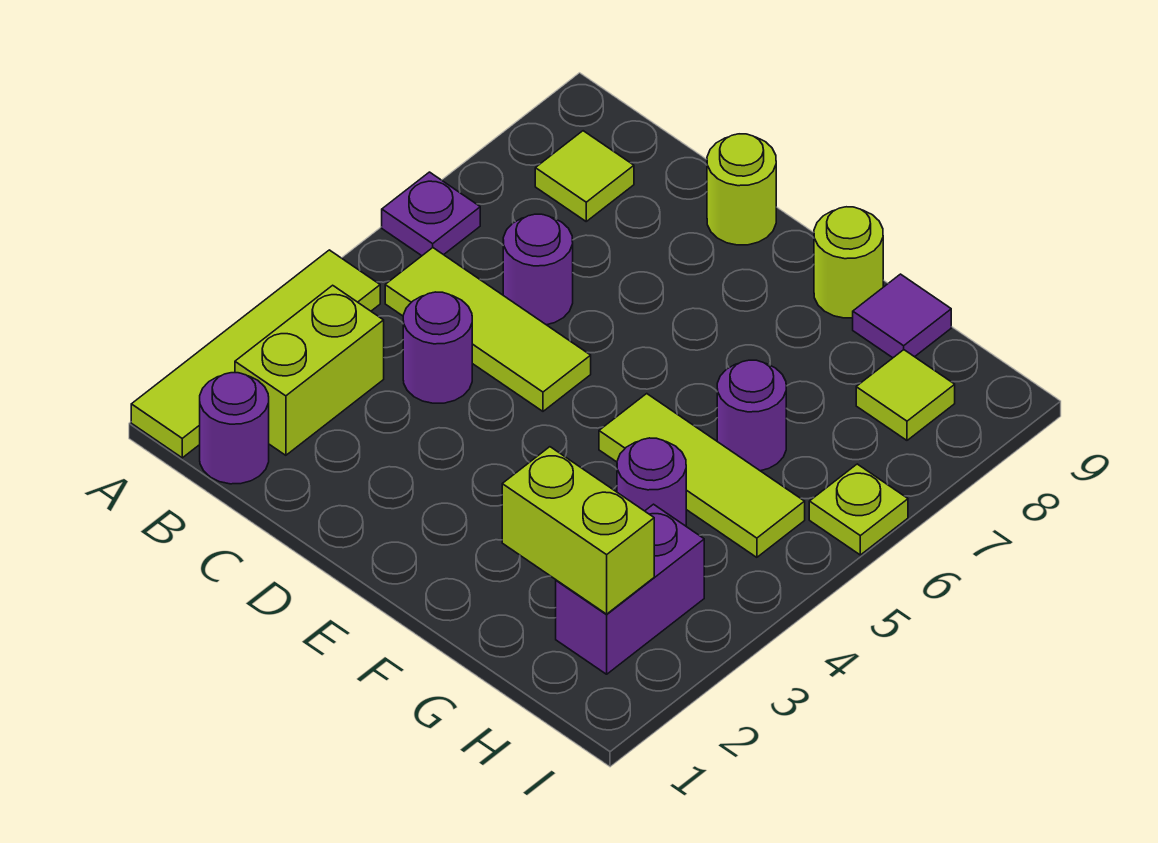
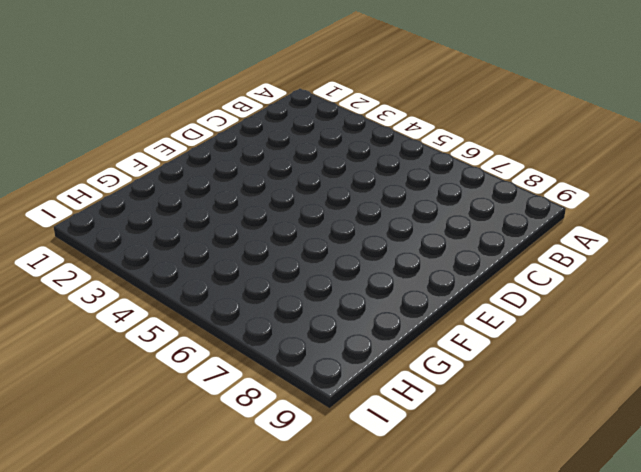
none -> lime tile A1:A4 level 1
none -> purple plate A6 level 1
none -> purple round brick B1 level 1

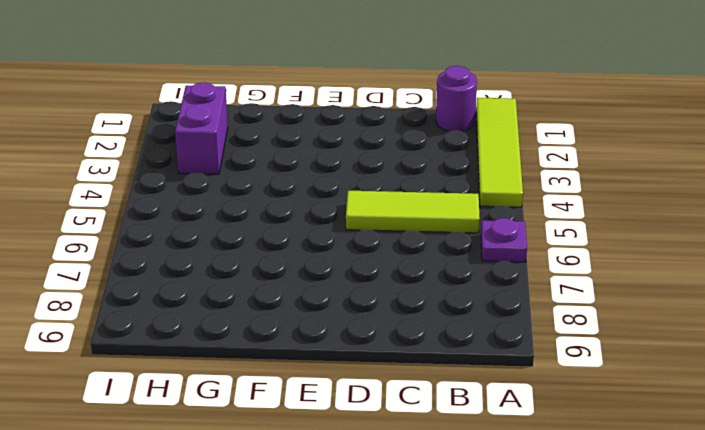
none -> lime brick B2:B3 level 1
none -> lime tile B8 level 1
none -> purple round brick C4 level 1

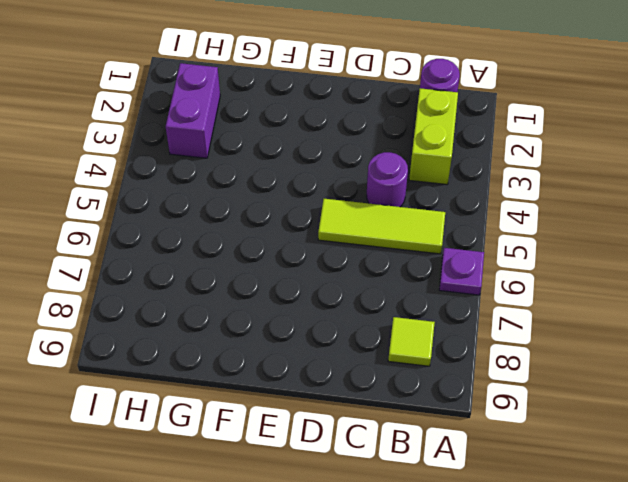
none -> lime tile A1:A4 level 1
none -> purple round brick C6 level 1
none -> lime round brick D9 level 1

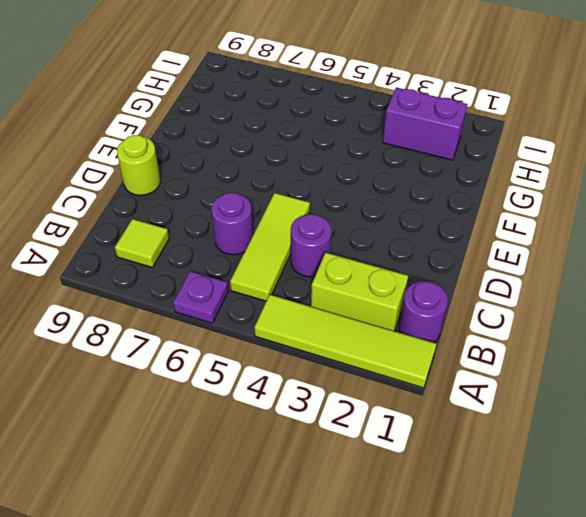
none -> lime tile F5:H5 level 1
none -> lime round brick F9 level 1
none -> purple round brick G4 level 1

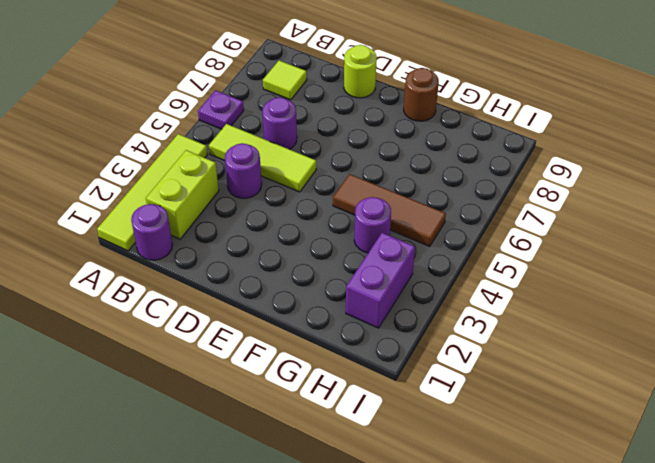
brown tile F5:H5 level 1 -> lime tile F5:H5 level 1
brown round brick F9 level 1 -> lime round brick F9 level 1
none -> purple round brick G6 level 1
none -> purple tile G9 level 1
none -> lime tile H8 level 1

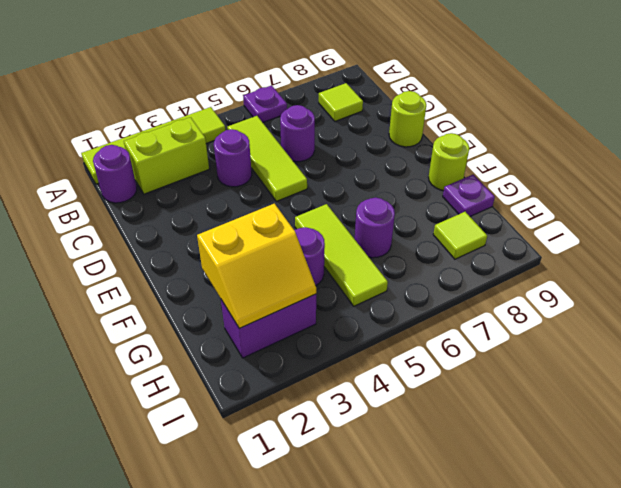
yellow slope G2:H3 level 2 top G -> lime brick G2:H2 level 2
purple plate G9 level 1 -> purple tile G9 level 1
none -> lime plate I6 level 1

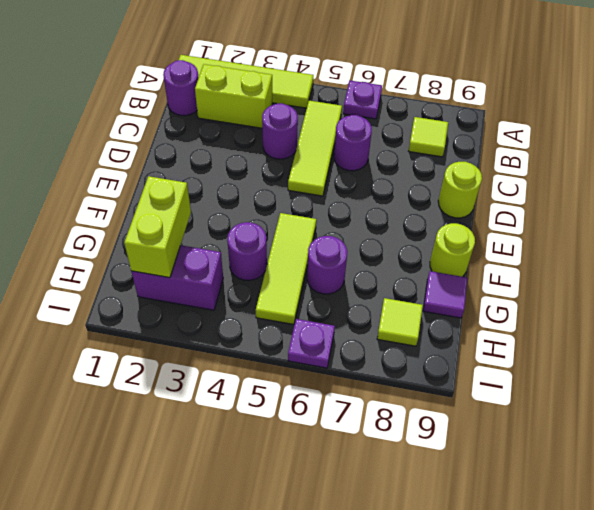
purple plate I6 level 1 -> lime plate I6 level 1

